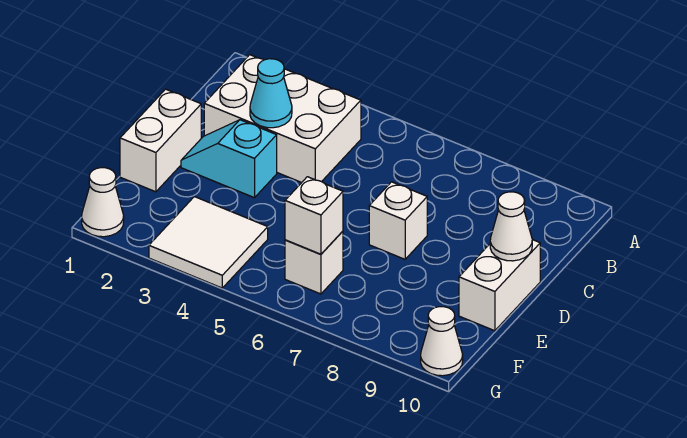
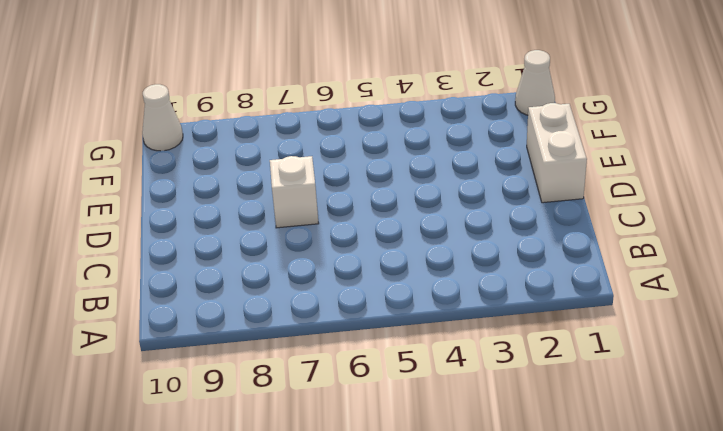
none -> white brick B2:C4 level 1
none -> cyan slope D2:D3 level 1 top 3
none -> white brick D10:E10 level 1

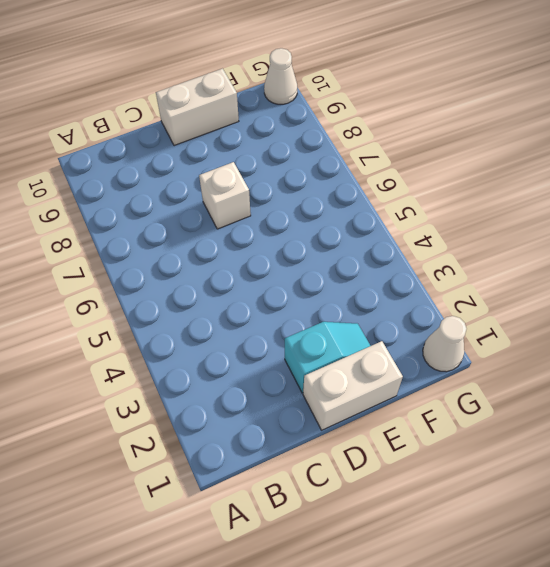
cyan slope D2:E2 level 1 top D -> cyan slope D2:D3 level 1 top 3
none -> white brick B2:C4 level 1
none -> white tile F3:G4 level 1
none -> white brick F6 level 1

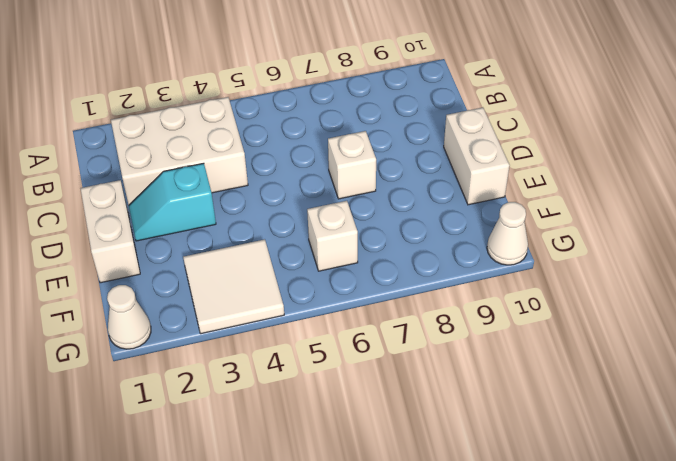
none -> cyan cone C3 level 2
none -> white cone D10 level 2
none -> white brick F6 level 2

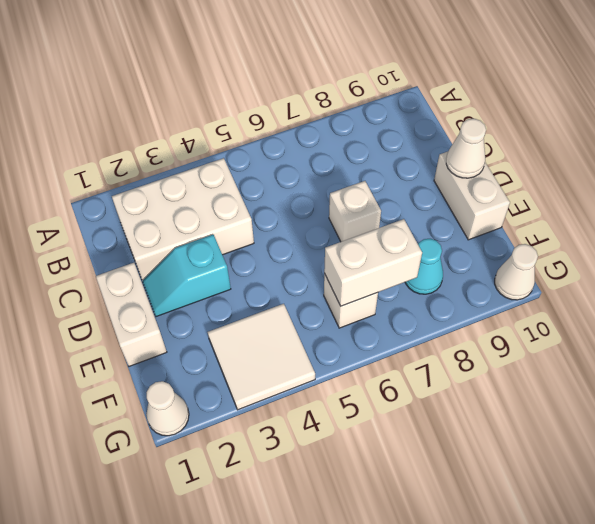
white brick F6:F7 level 2 -> white brick F6 level 2
cyan cone F8 level 1 -> cyan cone C3 level 2

